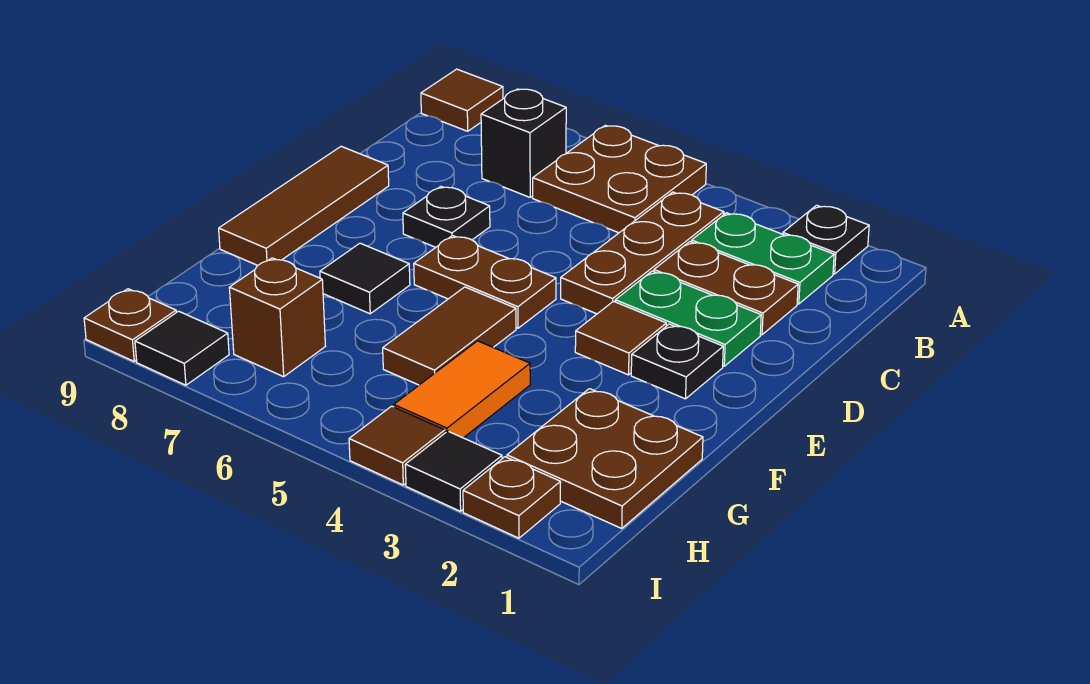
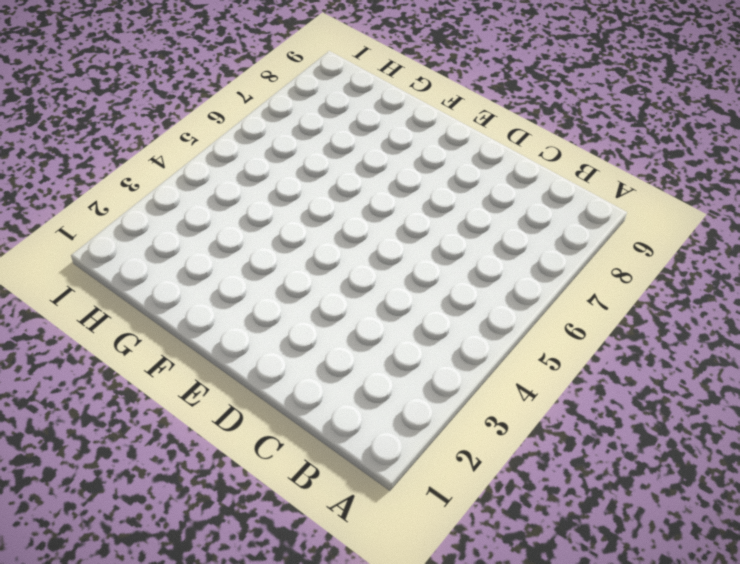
none -> black plate A2 level 1
none -> brown plate A5:B6 level 1
none -> brown tile A9 level 1

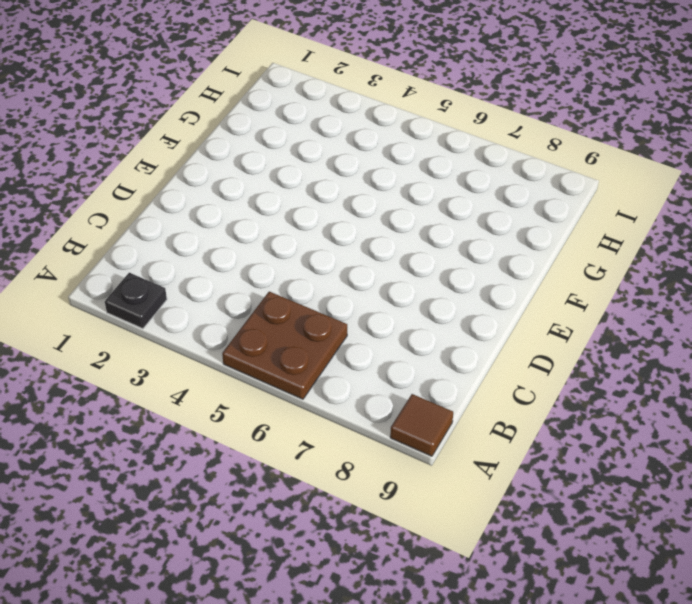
none -> green plate B2:B3 level 1
none -> brown plate B4:D4 level 1
none -> black brick B7 level 1

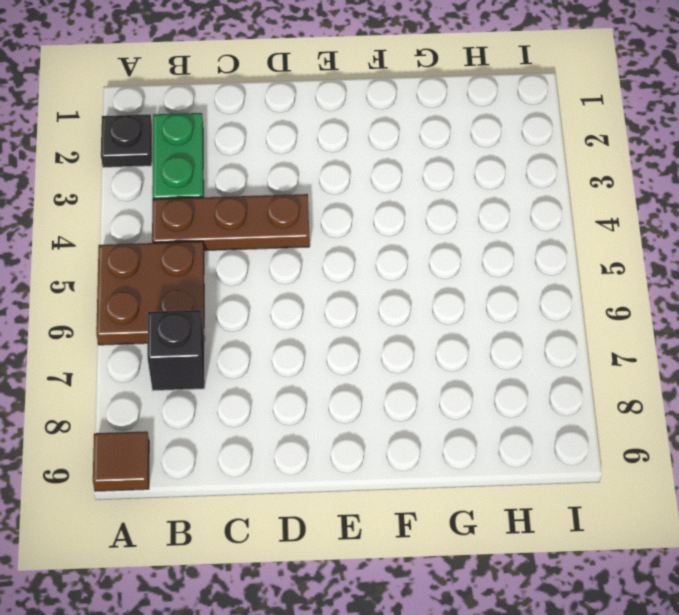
none -> brown plate C2:C3 level 1
none -> green plate D2:D3 level 1
none -> black plate D7 level 1

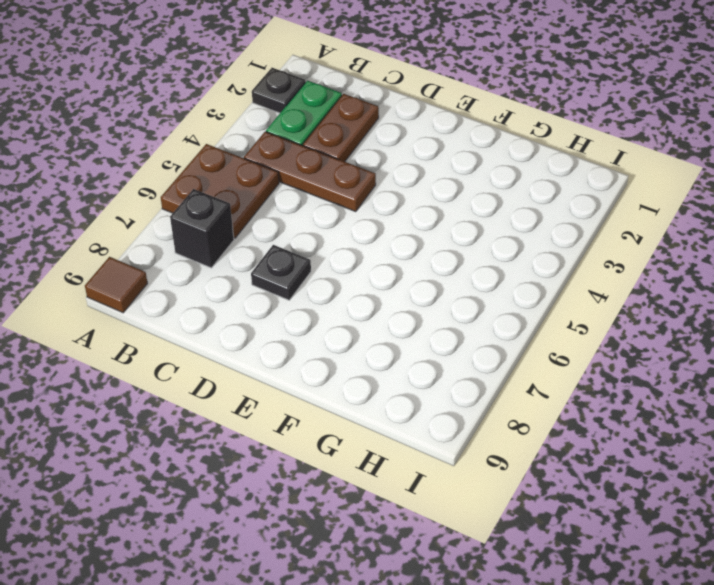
none -> green plate D2:D3 level 1
none -> brown tile D9:F9 level 1
none -> black plate E2 level 1

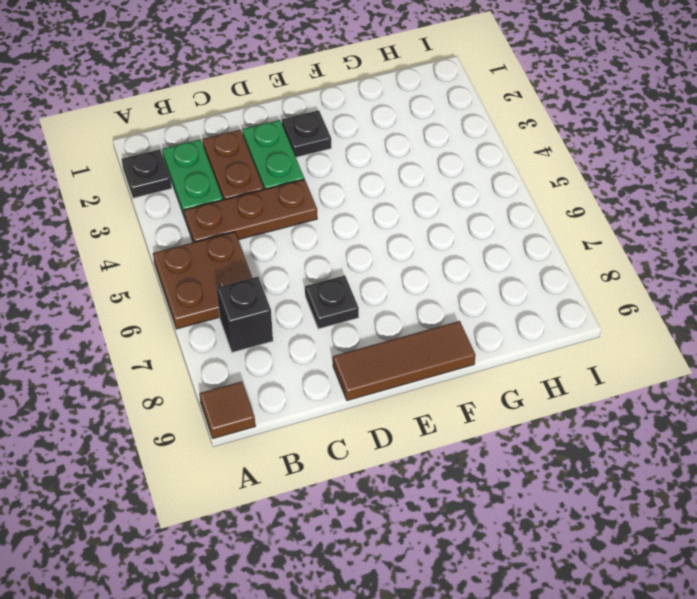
none -> brown tile E3 level 1
none -> brown plate E5:E6 level 1
none -> brown tile F5:G5 level 1

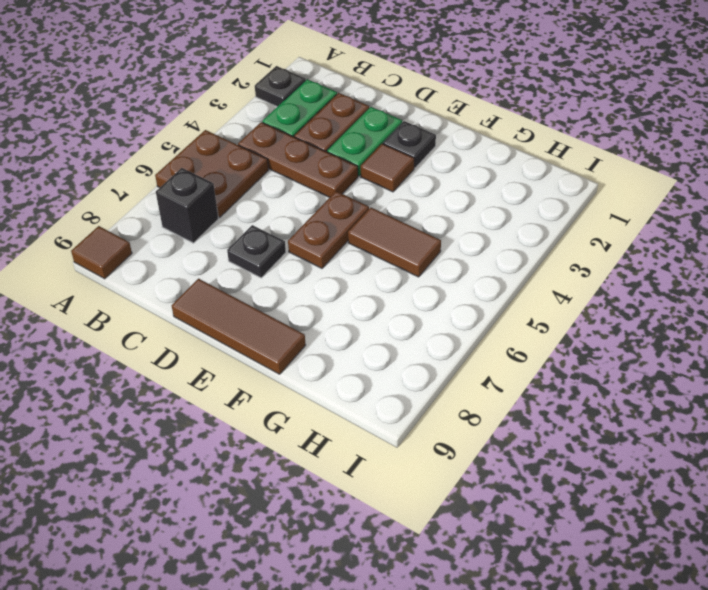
none -> black tile F7 level 1
none -> brown plate G1:H2 level 1
none -> orange tile G4:H4 level 1

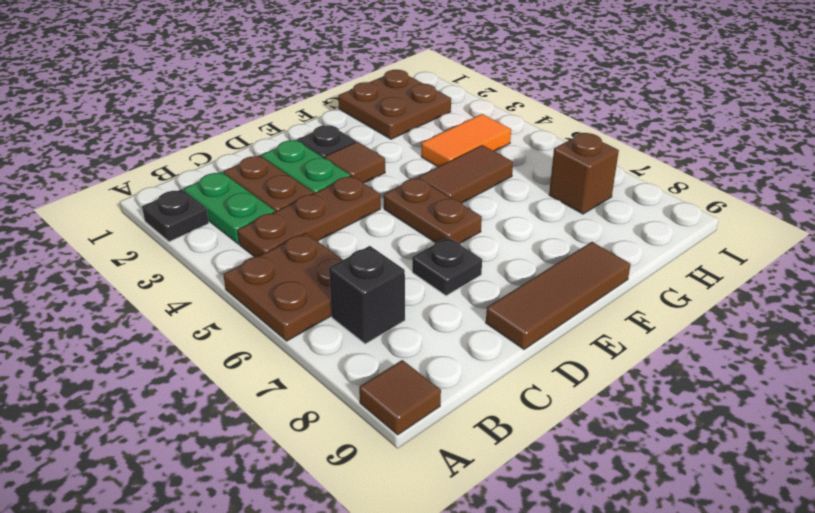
none -> black tile F7 level 1
none -> brown plate I2 level 1
none -> black tile I3 level 1

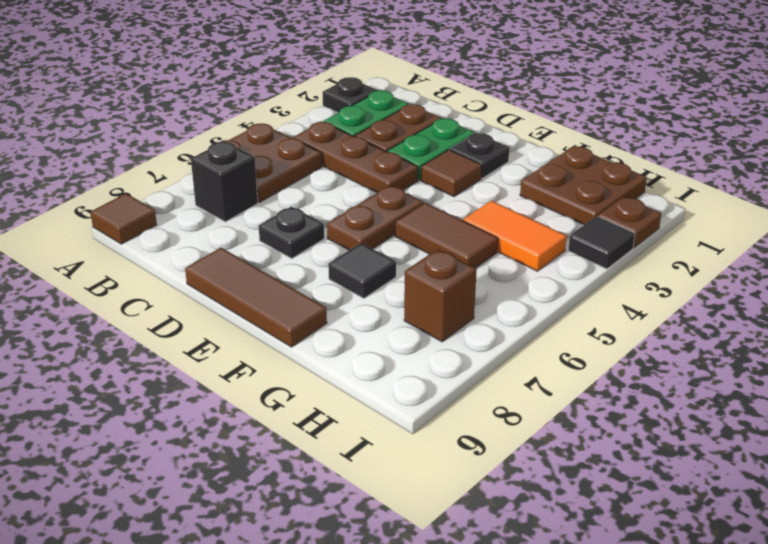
none -> brown tile I4 level 1
none -> black tile I8 level 1
none -> brown plate I9 level 1

